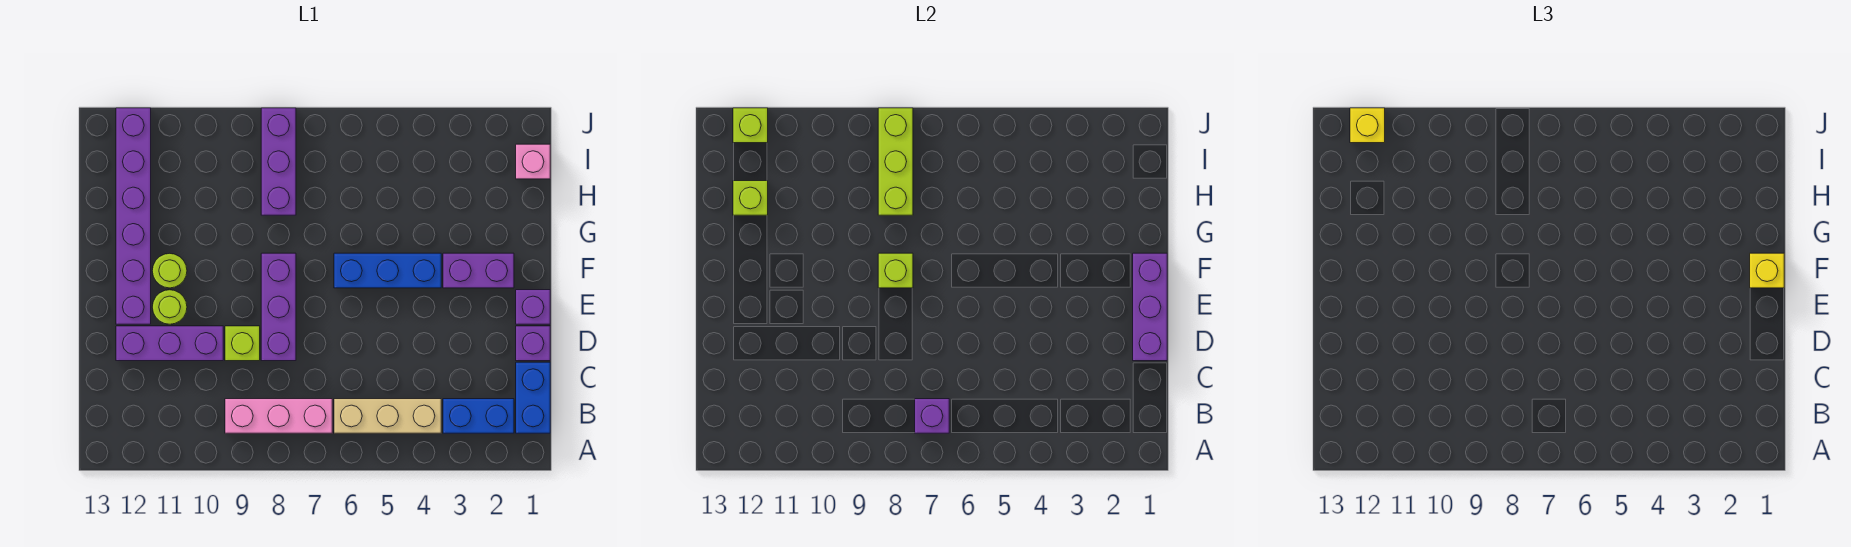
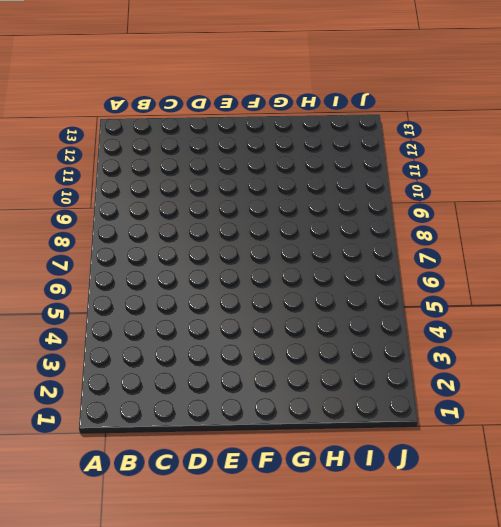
none -> blue brick B1:C1 level 1
none -> blue brick B2:B3 level 1
none -> tan brick B4:B6 level 1

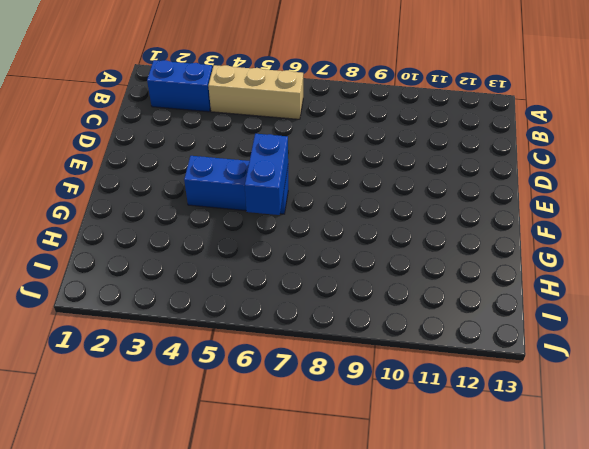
blue brick F6:G6 level 2 -> blue brick B1:C1 level 1
none -> pink brick B7:B9 level 1
none -> purple brick D1 level 1
none -> purple brick D8:F8 level 1

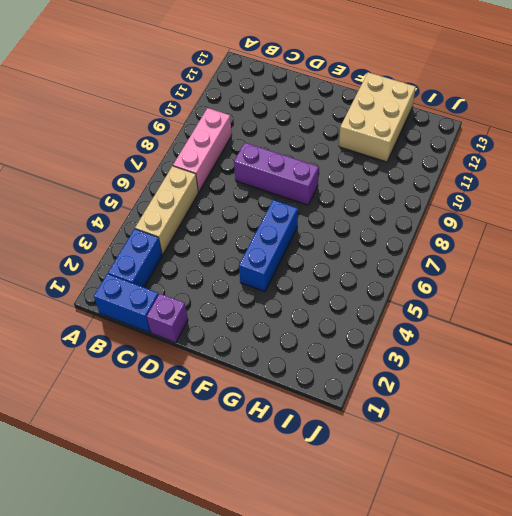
tan brick G11:H13 level 1 -> purple brick E12:J12 level 1
none -> lime brick D9 level 1
none -> purple brick D10:D12 level 1
none -> purple brick E1 level 1

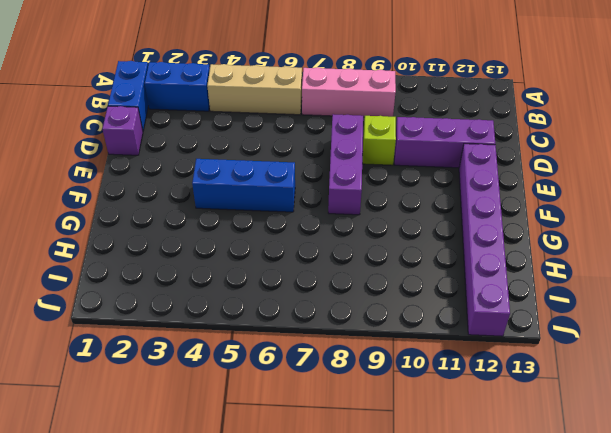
none -> purple brick E1 level 1
none -> lime round brick E11 level 1
none -> purple brick F2:F3 level 1

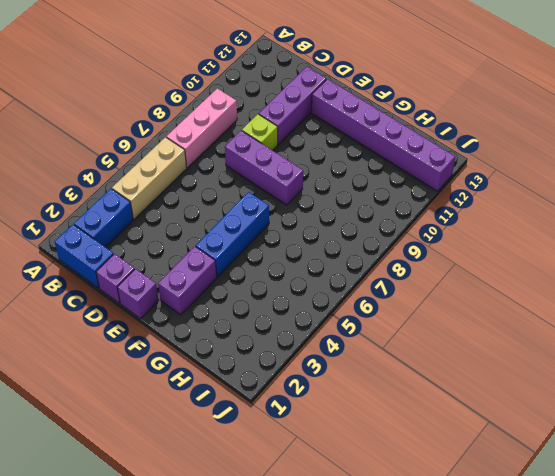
none -> lime round brick E11 level 1
none -> lime round brick F11 level 1
none -> purple brick H8:J8 level 1

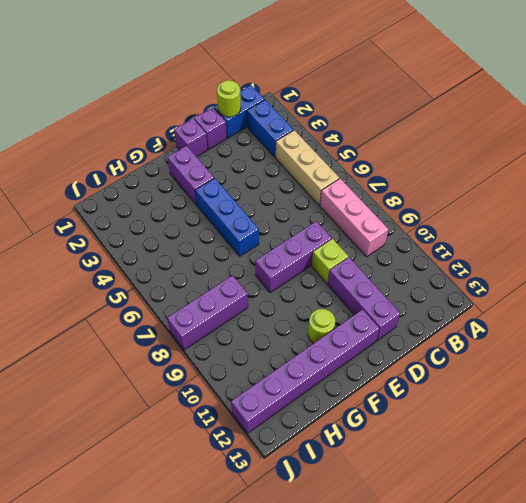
lime round brick C1 level 2 -> lime round brick E11 level 1
none -> pink brick I1 level 1
none -> purple brick B7 level 2
none -> purple brick D1:F1 level 2

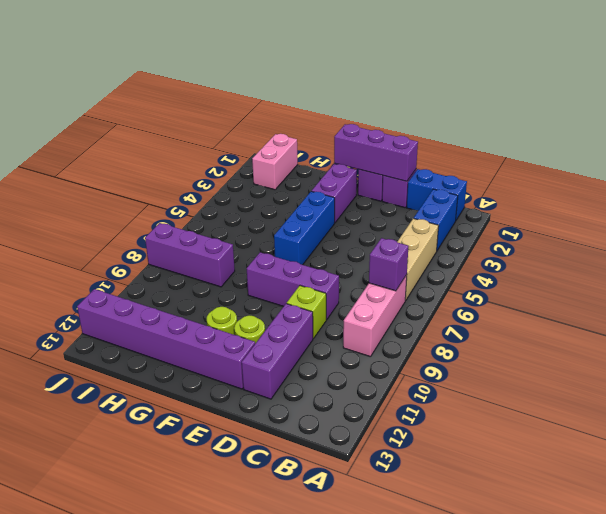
pink brick I1:I2 level 1 -> pink brick I1 level 1
none -> lime brick F8 level 2
none -> lime brick H8:J8 level 2
none -> lime brick H12 level 2

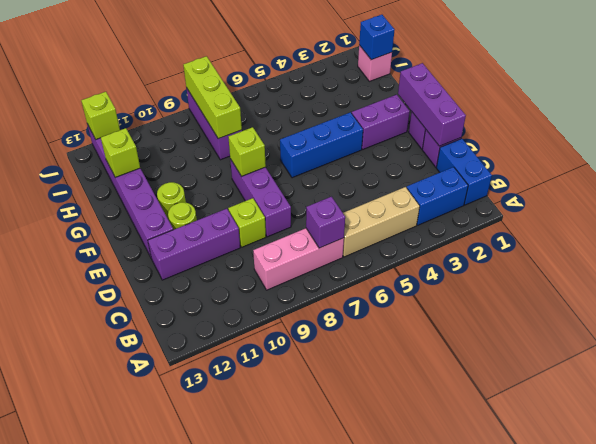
blue brick I1 level 2 -> none
none -> yellow brick F1 level 3
none -> yellow brick J12 level 3

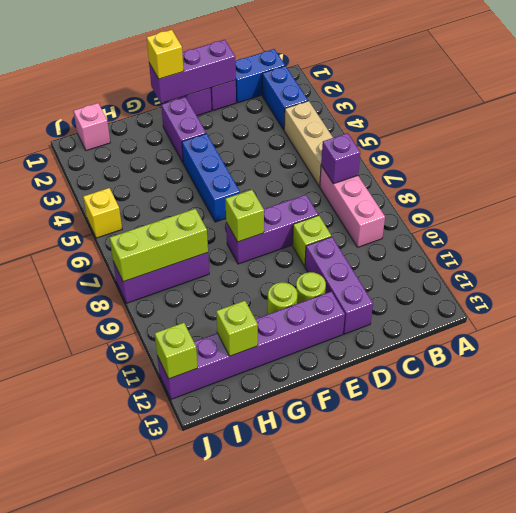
yellow brick J5 level 1 -> yellow brick J12 level 3

